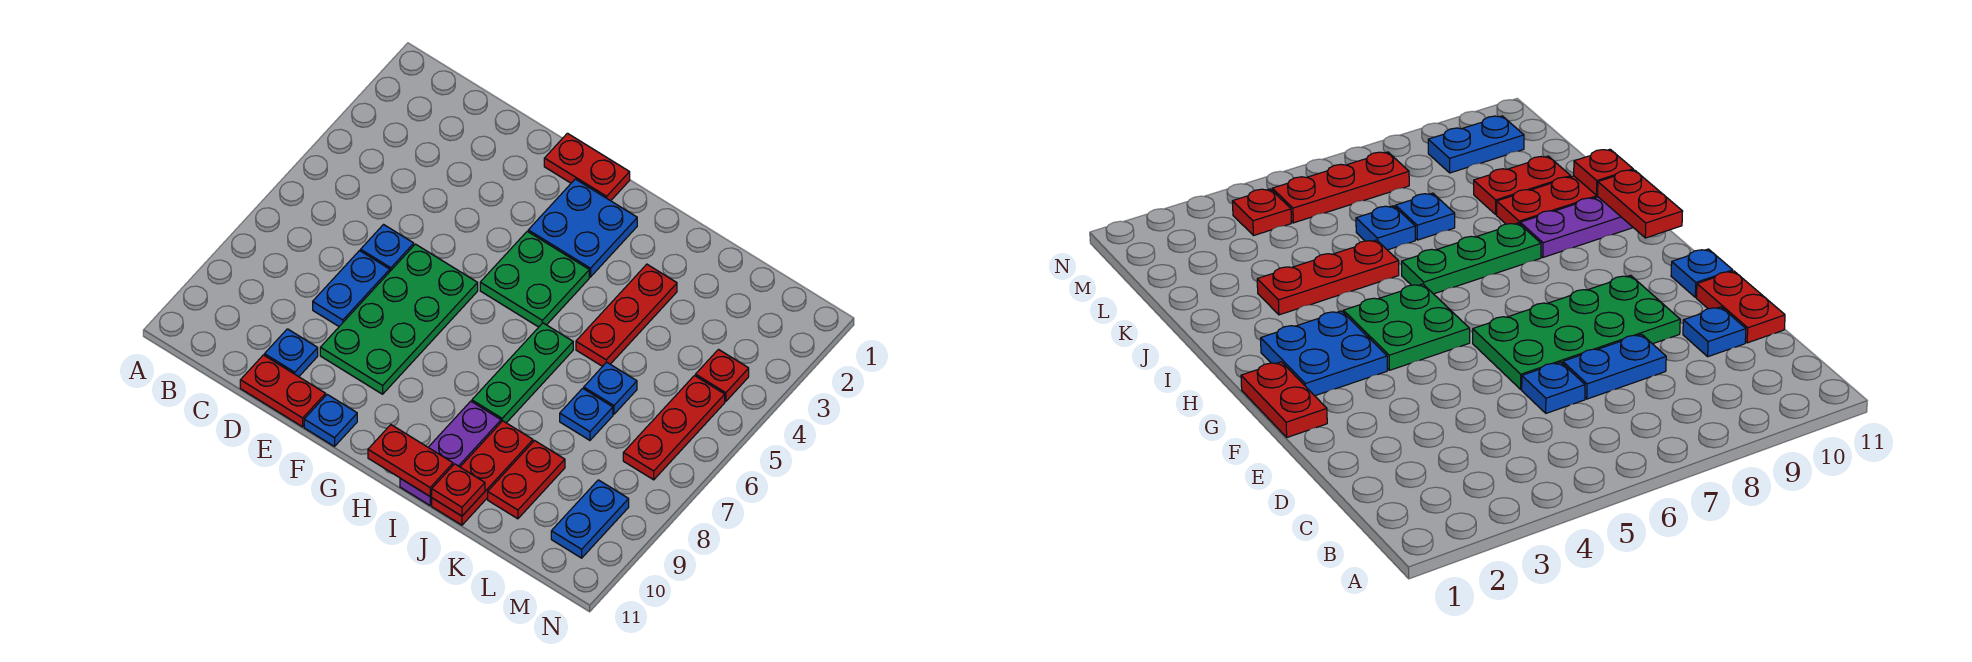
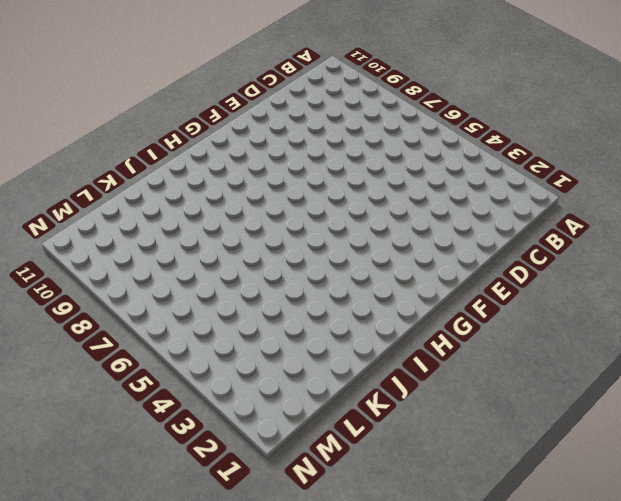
none -> blue plate D6 level 1
none -> blue plate D7:D8 level 1
none -> blue plate D10 level 1

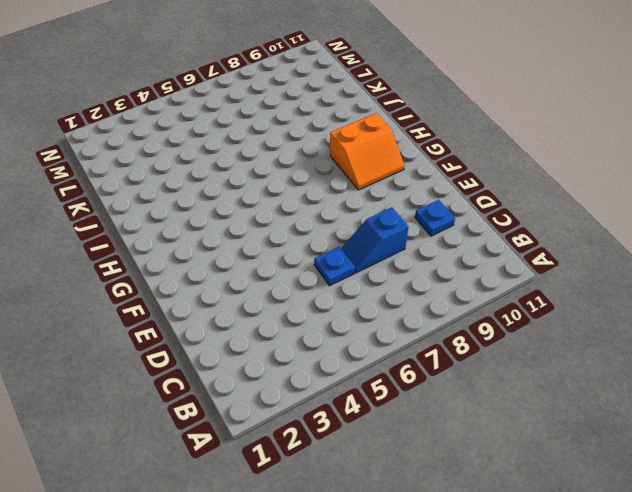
blue slope D7:D8 level 1 top 8 -> blue plate D7:D8 level 1
orange slope G9:H10 level 1 top H -> none
none -> red plate D11:E11 level 1
none -> green plate E6:F9 level 1
none -> red plate F1:G1 level 1

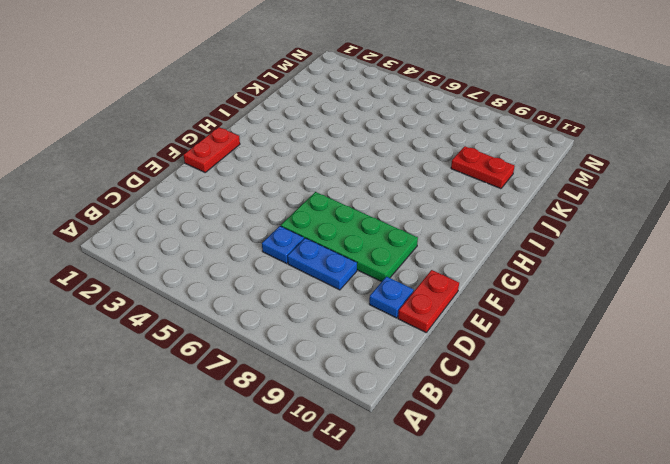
none -> blue plate F11 level 1
none -> blue plate G2:H3 level 1
none -> green plate G4:H5 level 1

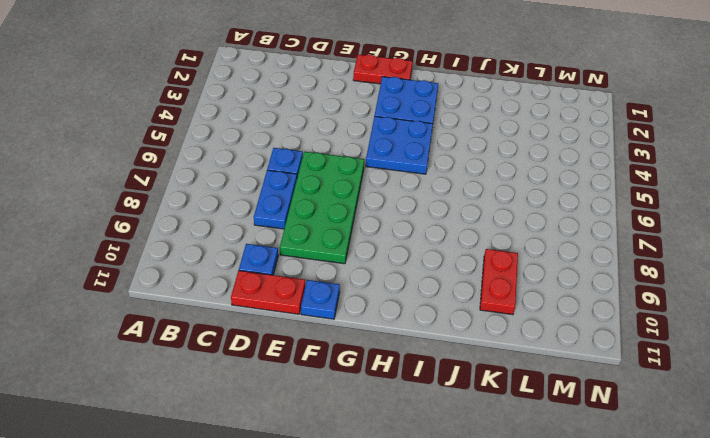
blue plate G4:H5 level 1 -> green plate G4:H5 level 1
none -> green plate I6:I8 level 1
none -> purple plate I9:I11 level 1
none -> red plate J3:J5 level 1

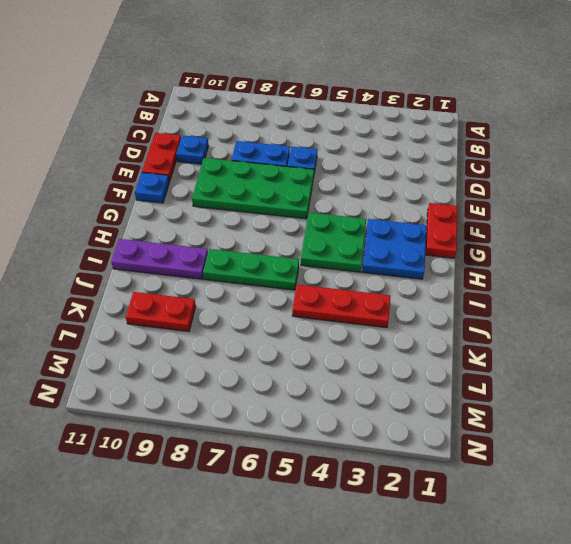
none -> red plate J9:J11 level 1
none -> blue plate K6 level 1
none -> blue plate K7 level 1

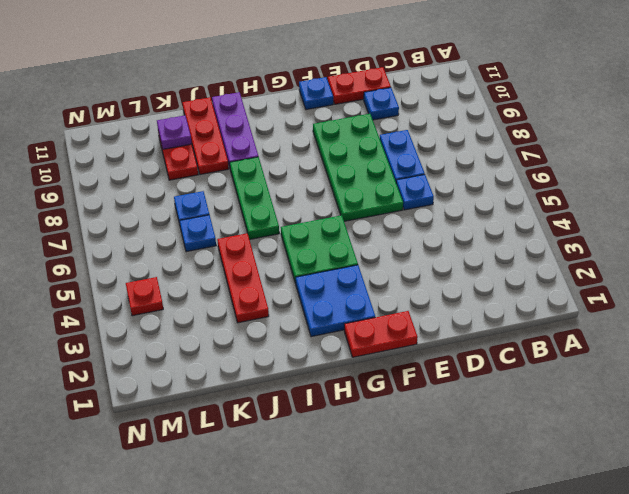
purple plate K10 level 2 -> none
none -> red plate M5:M7 level 1
none -> blue plate M9:M10 level 1
none -> red plate H11:I11 level 2

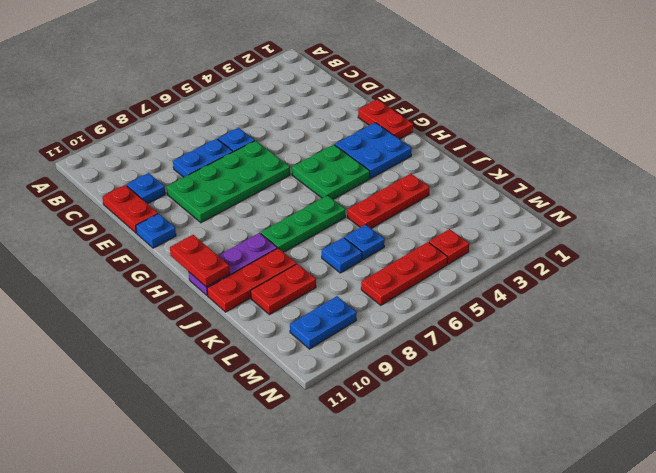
none -> red plate J11 level 2

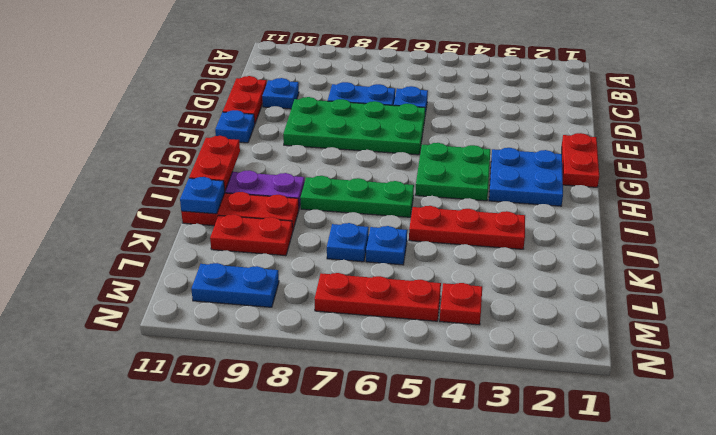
blue plate J11 level 2 -> red plate J11 level 2

